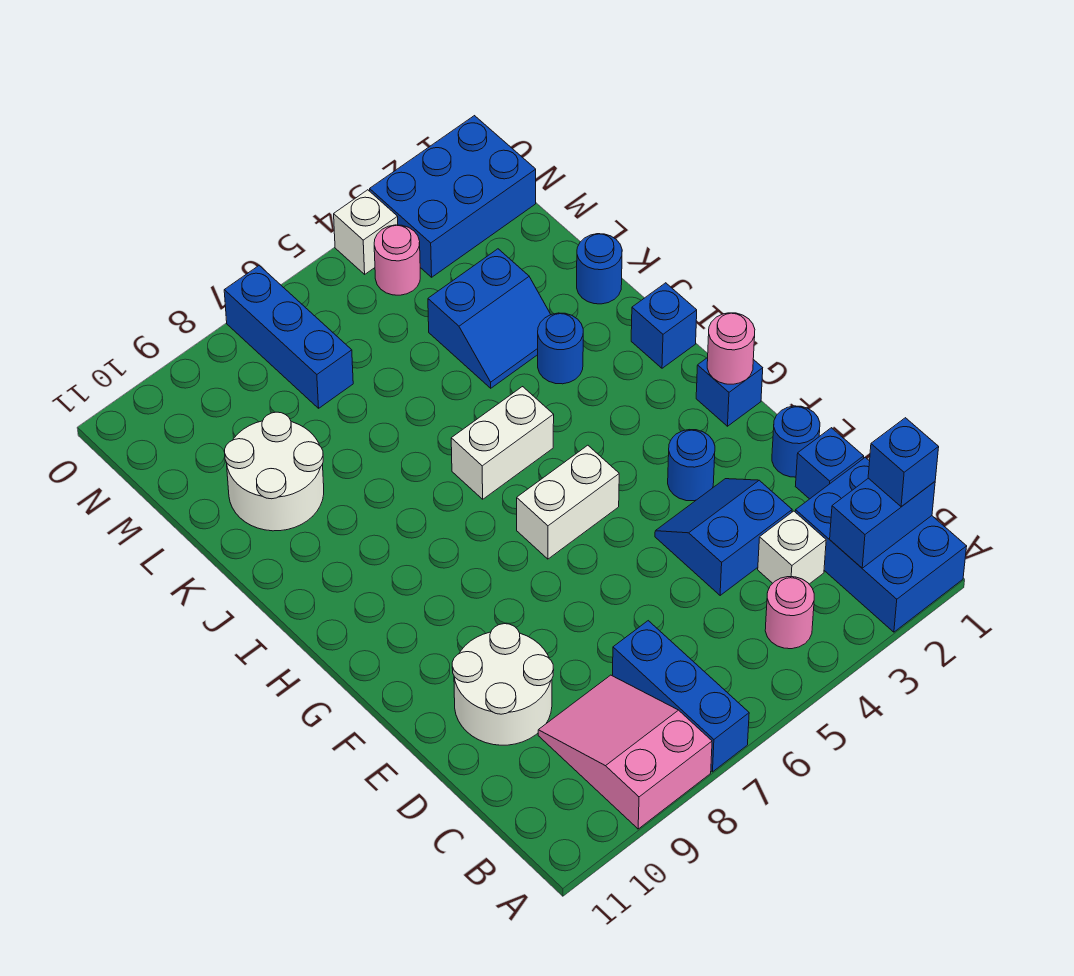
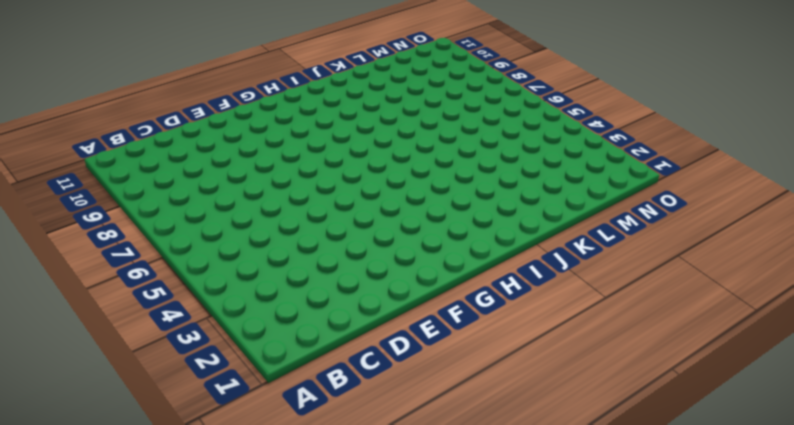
none -> blue brick A1:C2 level 1
none -> blue brick A7:C7 level 1
none -> pink slope A8:C9 level 1 top A

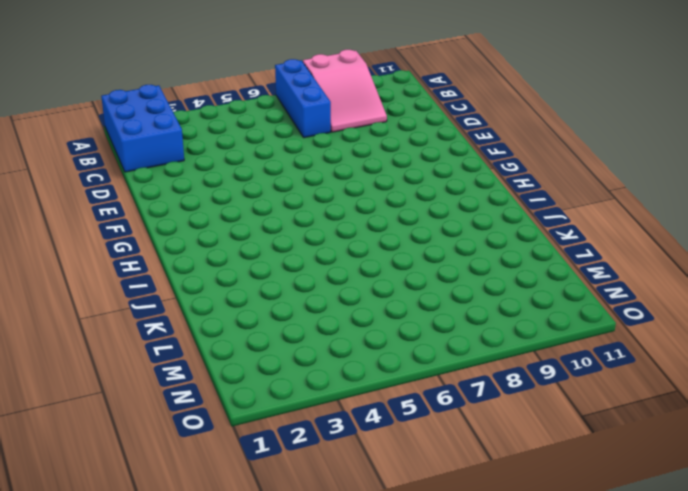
none -> pink round brick B4 level 1
none -> white brick C3 level 1
none -> blue brick D1 level 1

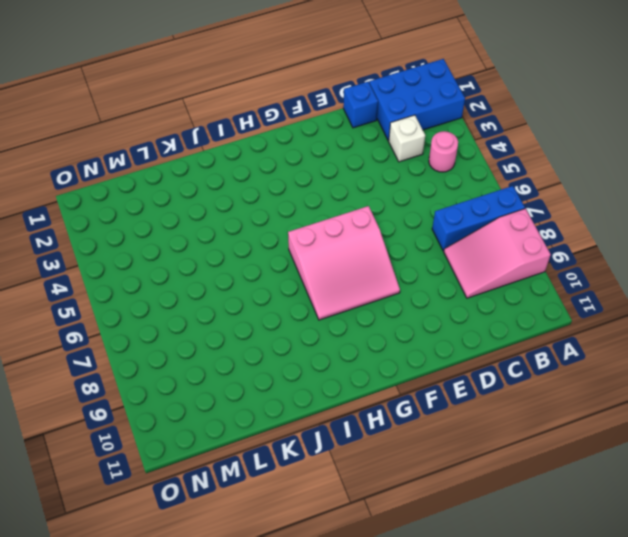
pink slope F6:H8 level 1 top 6 -> white brick G5:G6 level 1
none -> blue slope D3:E4 level 1 top D
none -> white round brick D9:E10 level 1
none -> blue round brick E1 level 1

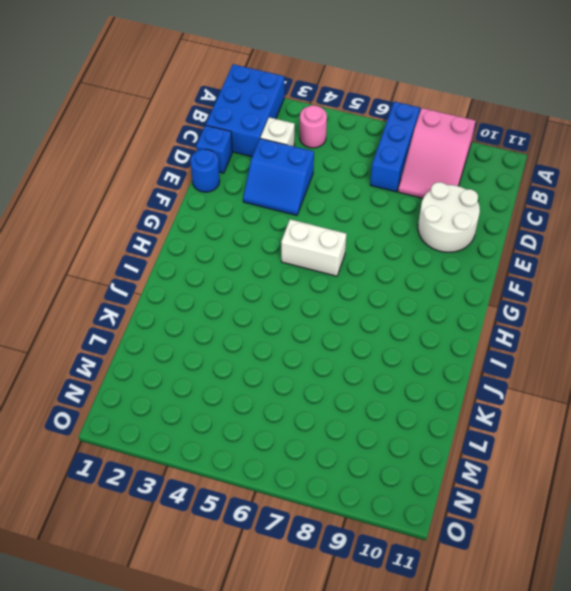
none -> blue round brick F3 level 1
none -> blue brick G1 level 1
none -> blue brick I1 level 1

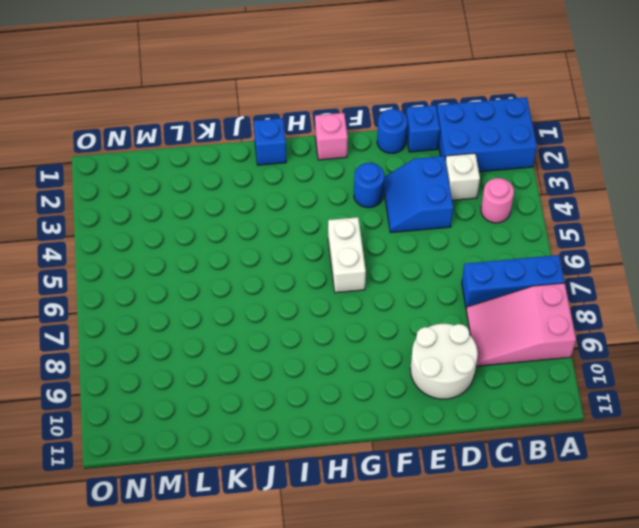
pink brick G1 level 1 -> blue brick G1 level 1
none -> white brick I5:I6 level 1
none -> blue round brick J3 level 1
none -> blue round brick K1 level 1

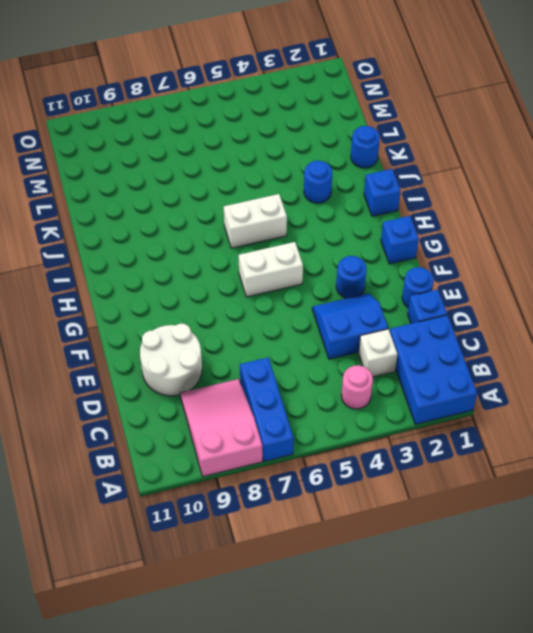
none -> blue slope K3:L4 level 1 top L
none -> white round brick K9:L10 level 1
none -> blue brick M7:O7 level 1

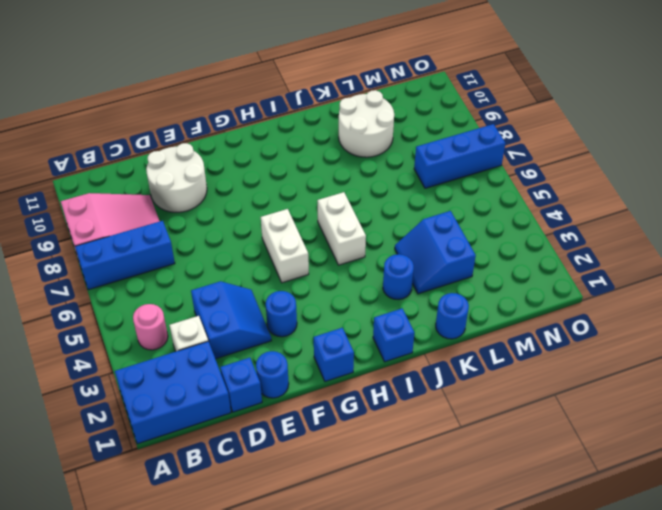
none -> blue brick N1:O3 level 1
none -> pink round brick N4 level 1
none -> white brick O4 level 1

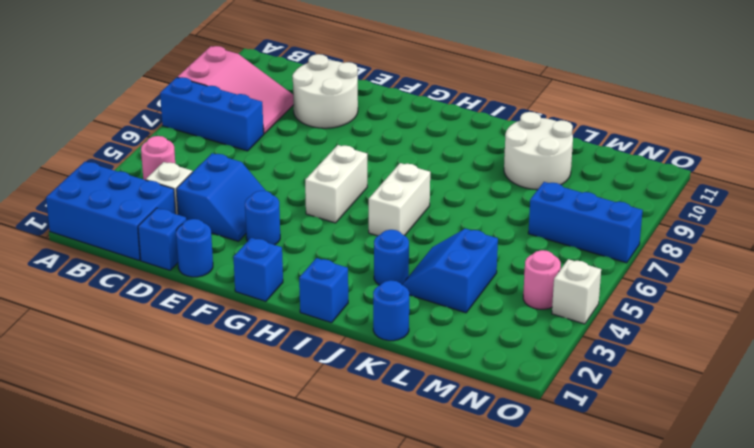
none -> blue brick N1:O3 level 1
none -> blue brick B1:B2 level 2
none -> pink round brick G1 level 2

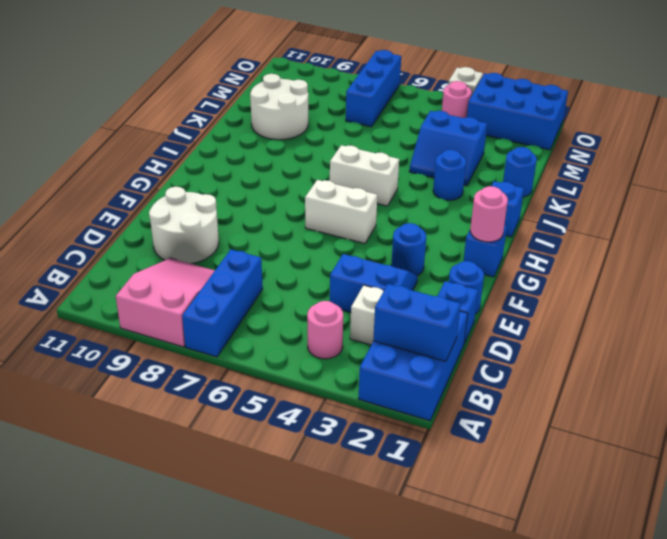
none -> blue brick B1 level 3

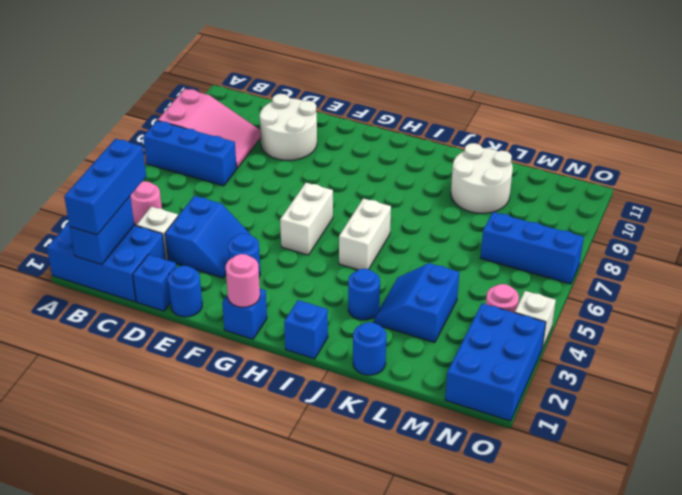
blue brick B1:B3 level 3 -> blue brick B1 level 3

